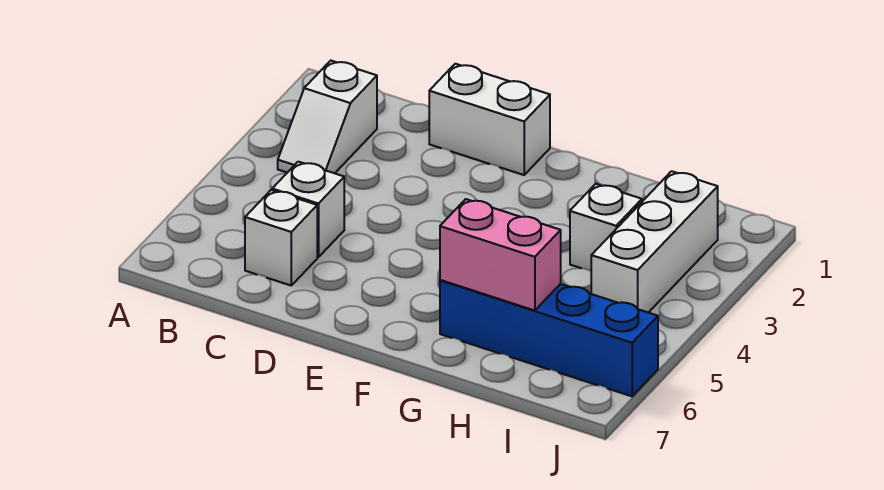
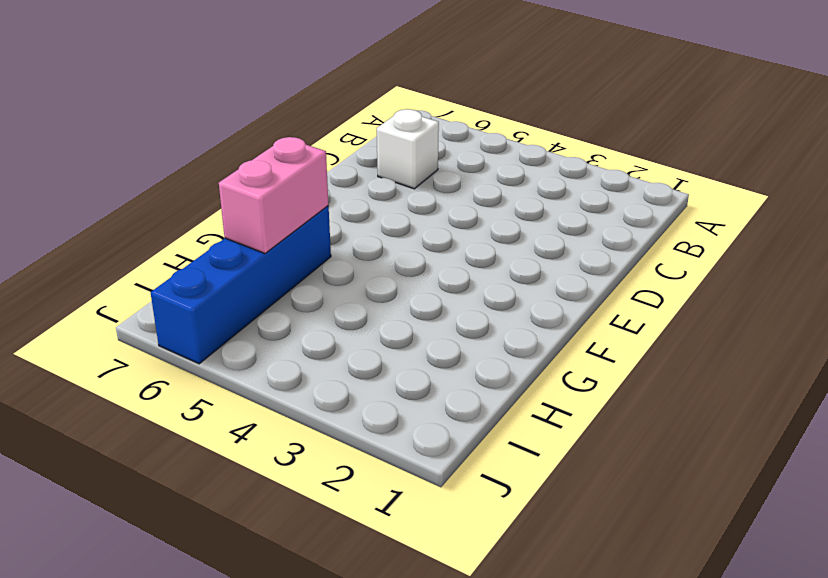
none -> white slope B2:B3 level 1 top 2
none -> white brick C5 level 1

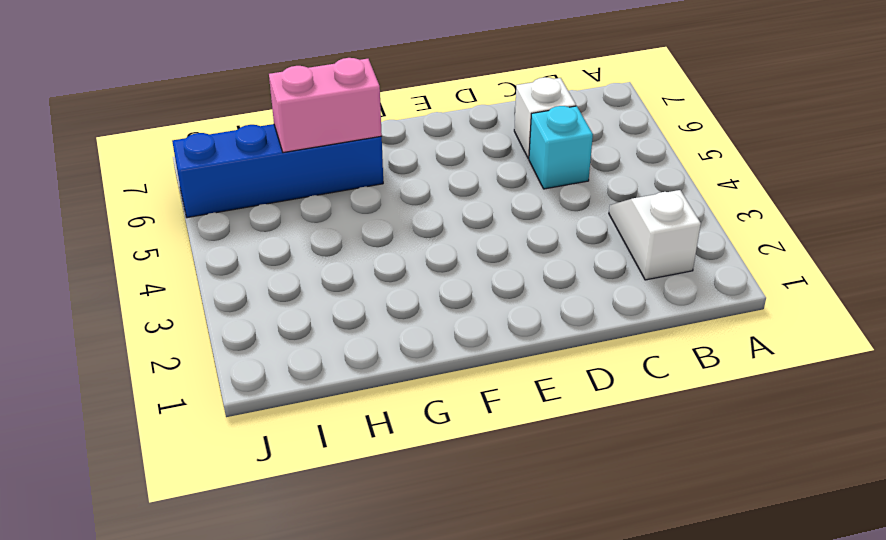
cyan brick C5 level 1 -> white brick C5 level 1
none -> white brick D1:E1 level 1
none -> white brick H3 level 1

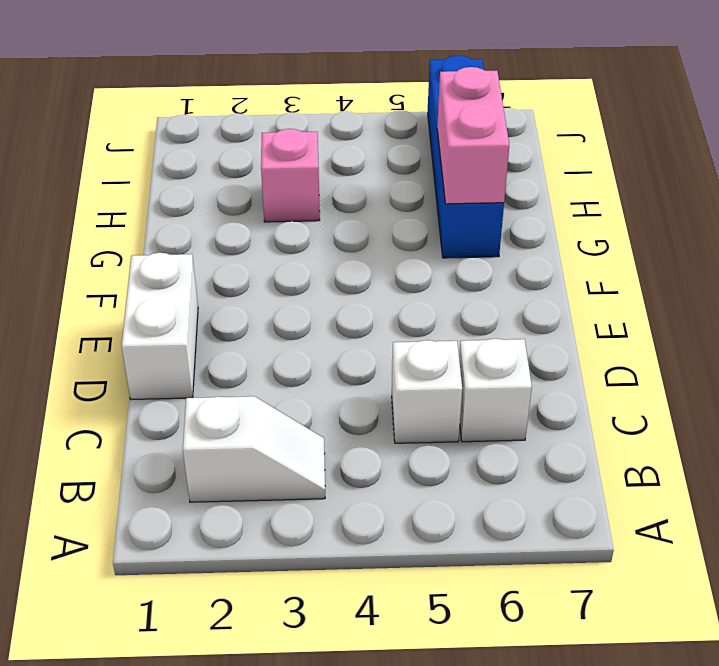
pink brick H3 level 1 -> white brick H3 level 1
none -> white brick I2:I4 level 1

